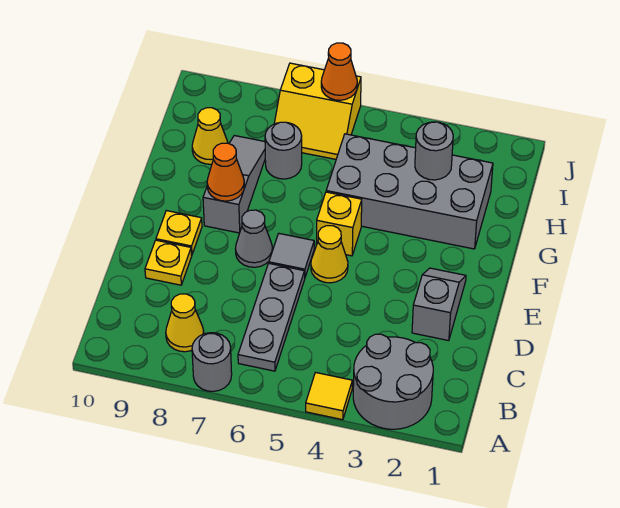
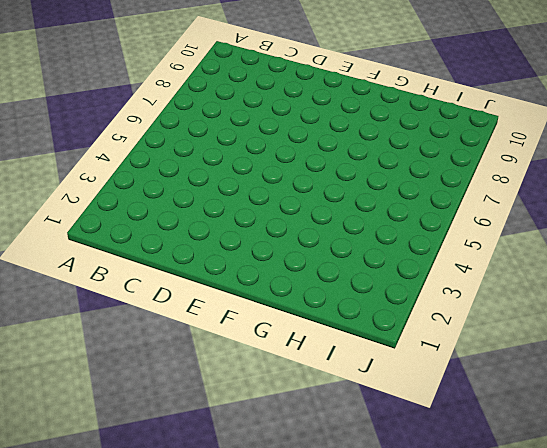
none -> grey round brick A2:B3 level 1
none -> yellow tile A4 level 1
none -> grey round brick A7 level 1

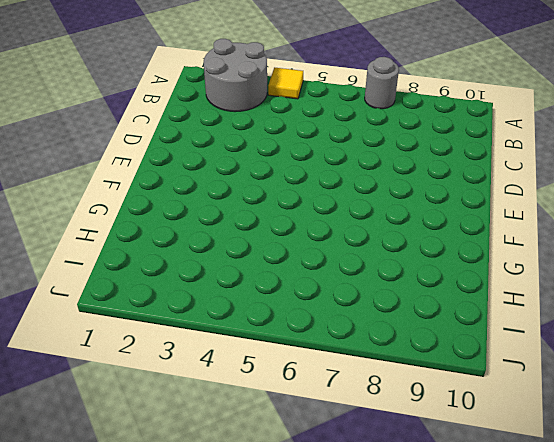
none -> grey plate B6:D6 level 1
none -> yellow cone B8 level 1
none -> grey slope D2:E2 level 1 top D

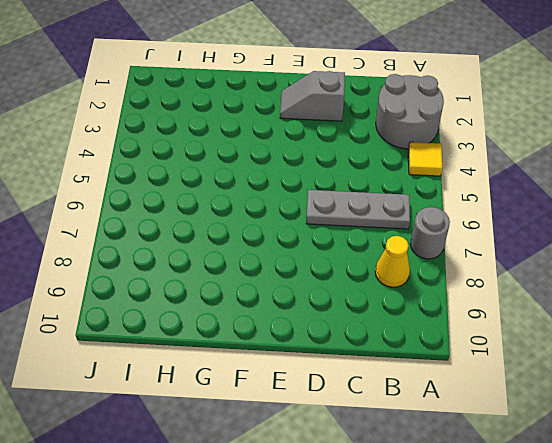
none -> yellow plate D9 level 1
none -> yellow cone E5 level 1
none -> grey tile E6 level 1

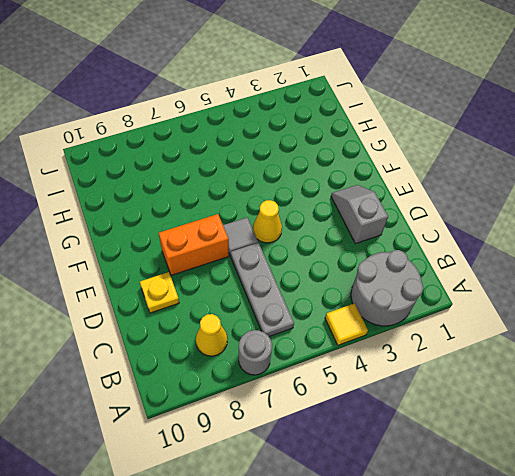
orange brick E7:E8 level 1 -> grey cone E7 level 1
none -> yellow plate E9 level 1
none -> yellow brick F5 level 1
none -> grey slope F8:H8 level 1 top F

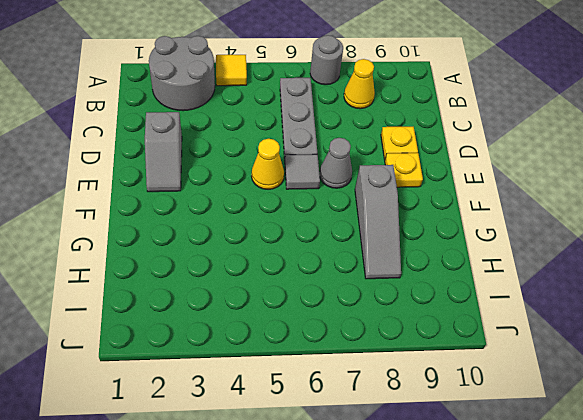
none -> yellow brick F5 level 1
none -> grey brick G2:H5 level 1
none -> grey round brick H7 level 1

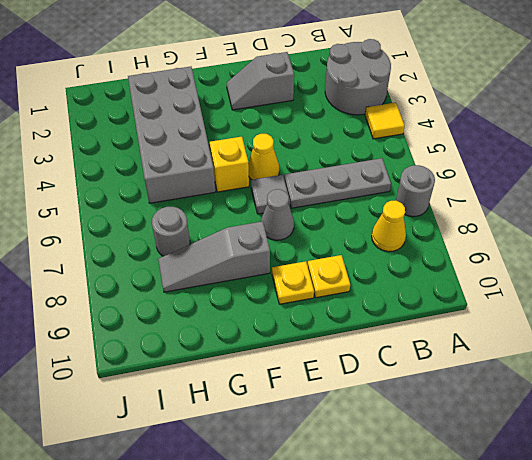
none -> yellow cone H9 level 1
none -> yellow slope I6:J7 level 1 top J
none -> orange cone F8 level 2

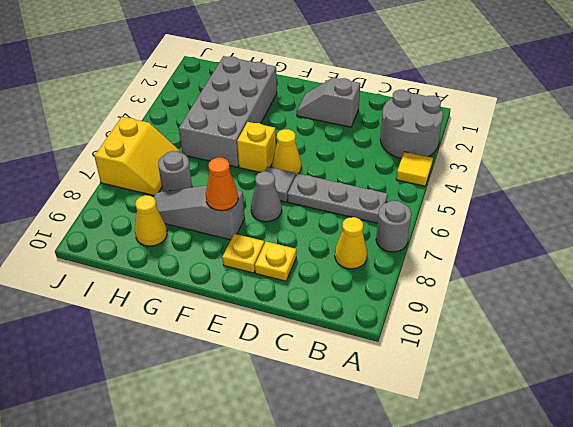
none -> grey round brick H3 level 2
none -> orange cone J6 level 2

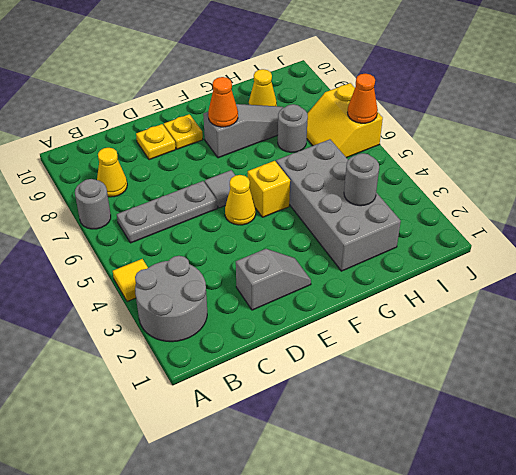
none -> grey cone E7 level 1

